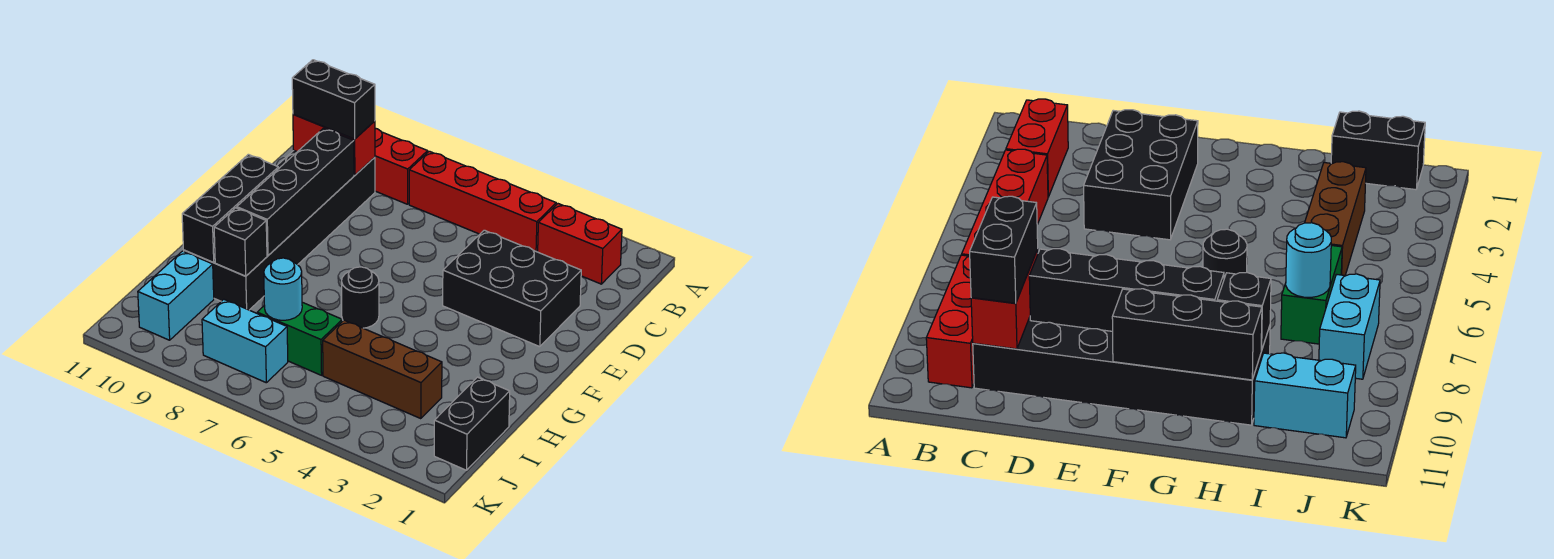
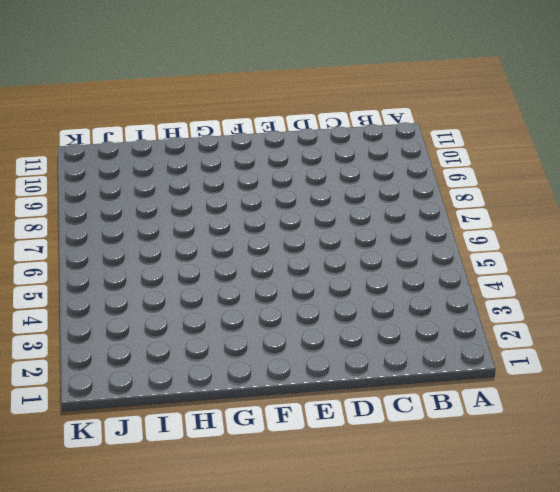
none -> red brick B2:B3 level 1
none -> red brick B4:B7 level 1
none -> red brick B8:B10 level 1

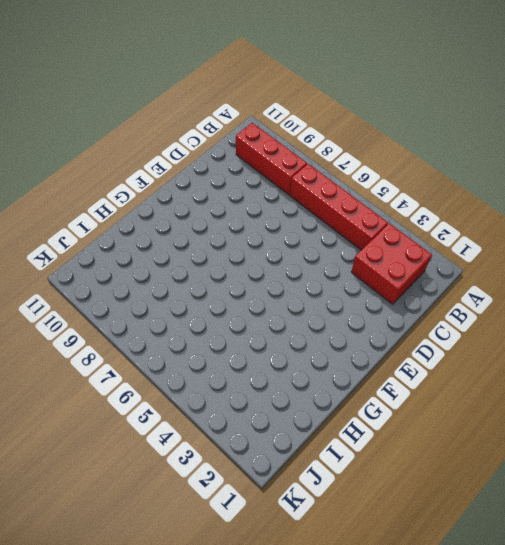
red brick B2:C3 level 1 -> red brick B2:B3 level 1
none -> black brick C9:H10 level 1
none -> black brick D2:E4 level 1
none -> black round brick G6 level 1

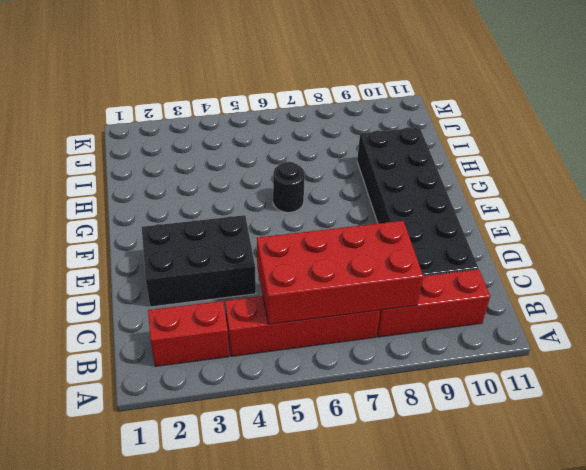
red brick B5:C8 level 2 -> none
none -> black brick I1:J1 level 1
none -> brown brick I3:I5 level 1
none -> green brick I6:I7 level 1

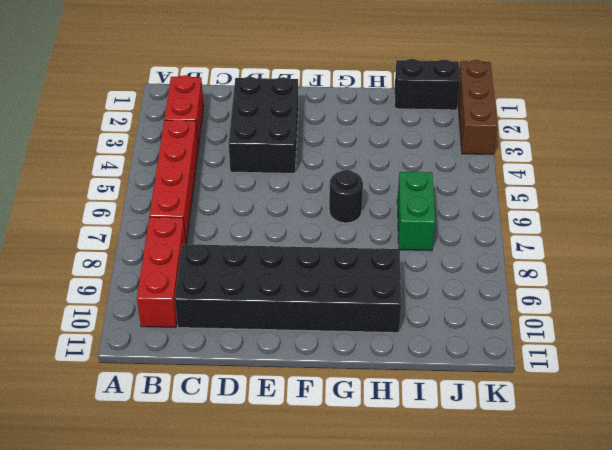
brown brick K1:K3 level 1 -> brown brick I3:I5 level 1
none -> cyan brick I10:J10 level 1
none -> cyan brick J7:J8 level 1
none -> red brick C9:C10 level 2

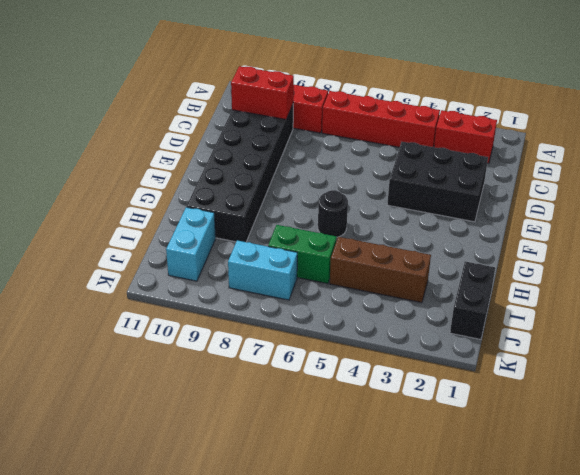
none -> black brick D9:G9 level 2
none -> black brick F10:H10 level 2
none -> black brick H9 level 2

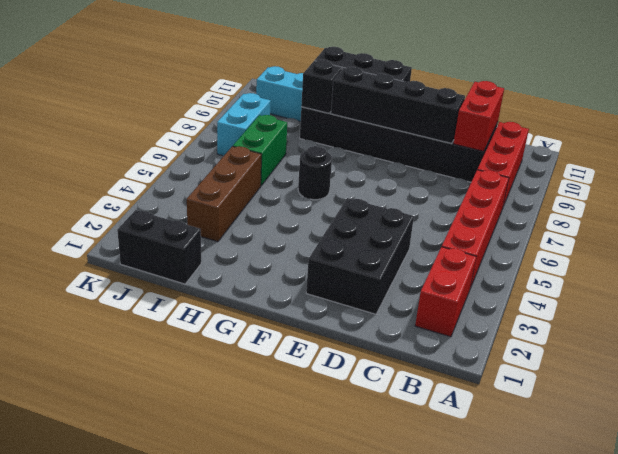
none -> cyan round brick I7 level 2
none -> black brick C9:C10 level 3

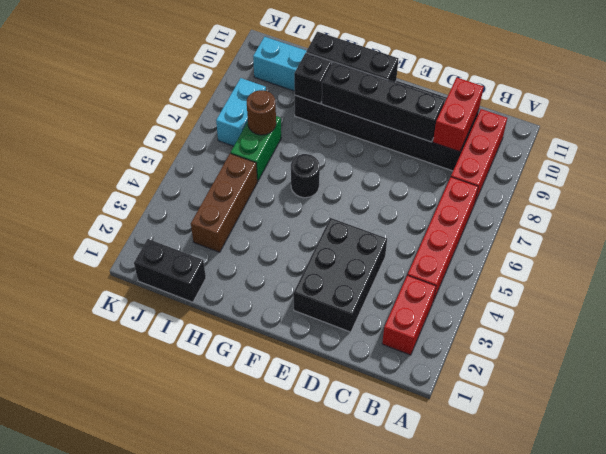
brown round brick I7 level 2 -> cyan round brick I7 level 2
none -> black brick C9:C10 level 3

